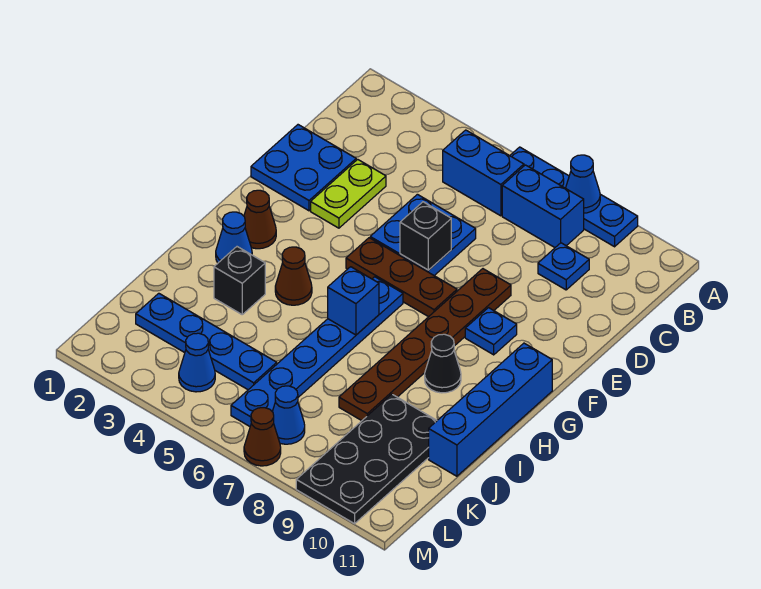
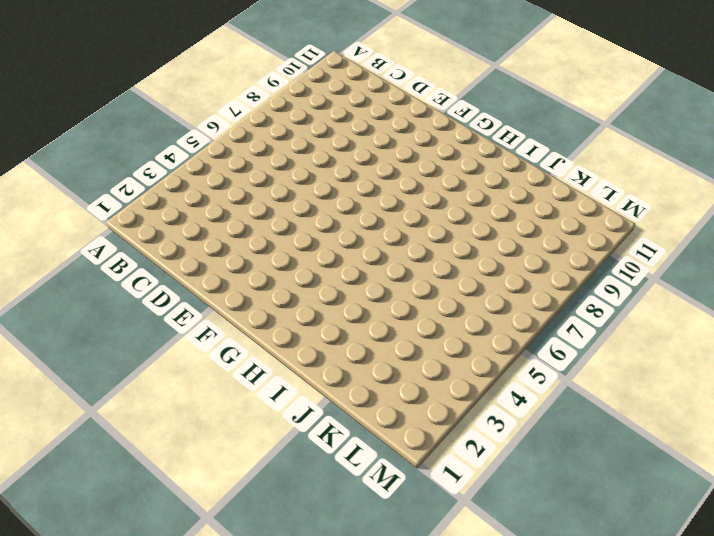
none -> blue plate A6:A9 level 1
none -> blue brick B5:B6 level 1
none -> blue brick B7:B8 level 1

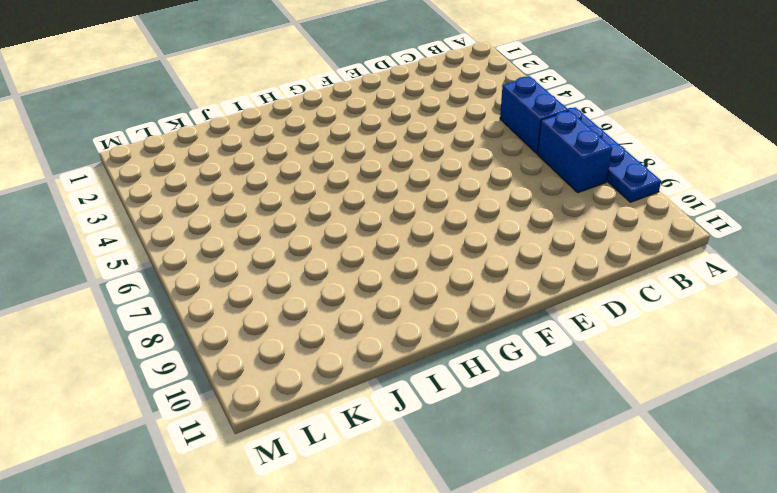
none -> blue plate C9 level 1
none -> blue plate D1:E2 level 1
none -> lime plate D3:E3 level 1

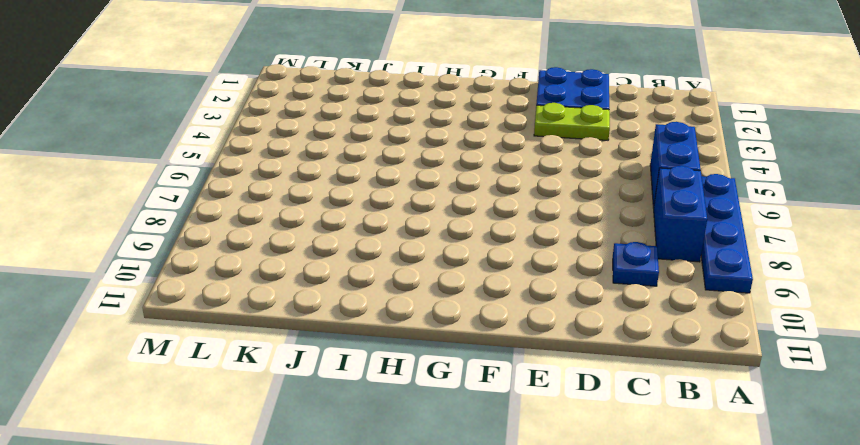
none -> blue plate D5:E6 level 1
none -> brown plate E8:J8 level 1
none -> brown plate F5:F7 level 1

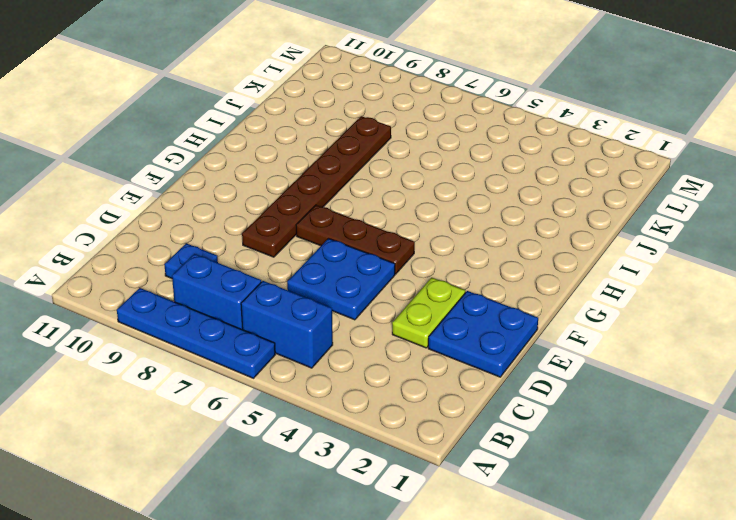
none -> blue plate F9 level 1
none -> brown cone G2 level 1
none -> blue plate G6:L6 level 1

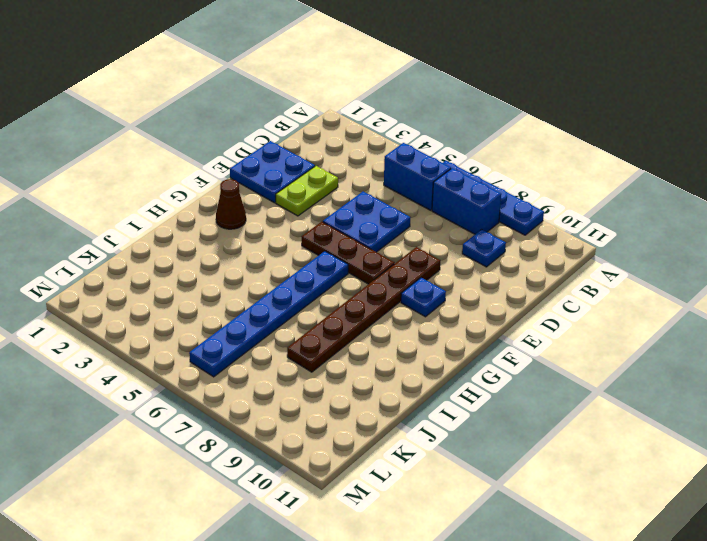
none -> blue brick G11:J11 level 1
none -> blue cone H2 level 1
none -> brown cone H4 level 1

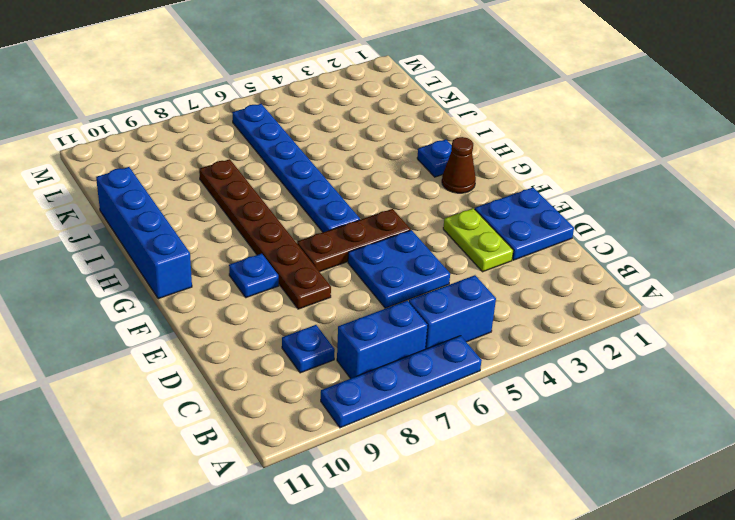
blue plate H2 level 1 -> blue cone H2 level 1
none -> brown cone H4 level 1
none -> black cone H9 level 1
none -> black brick I3 level 1

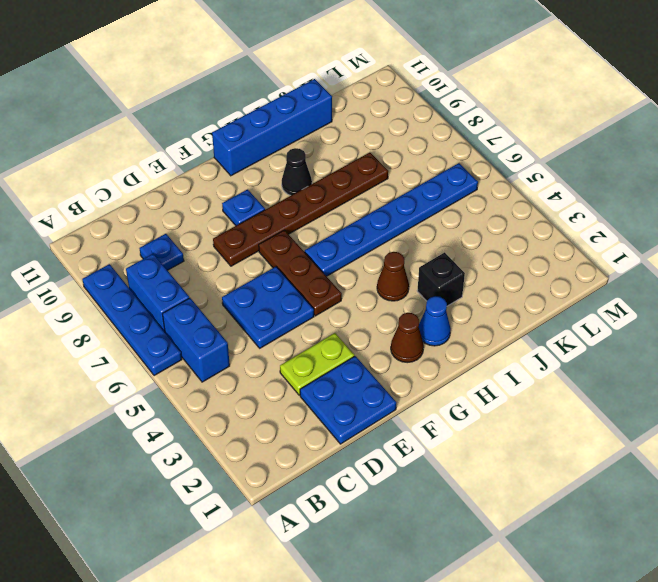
none -> black plate J9:M10 level 1
none -> blue plate K2:K5 level 1
none -> blue cone L4 level 1

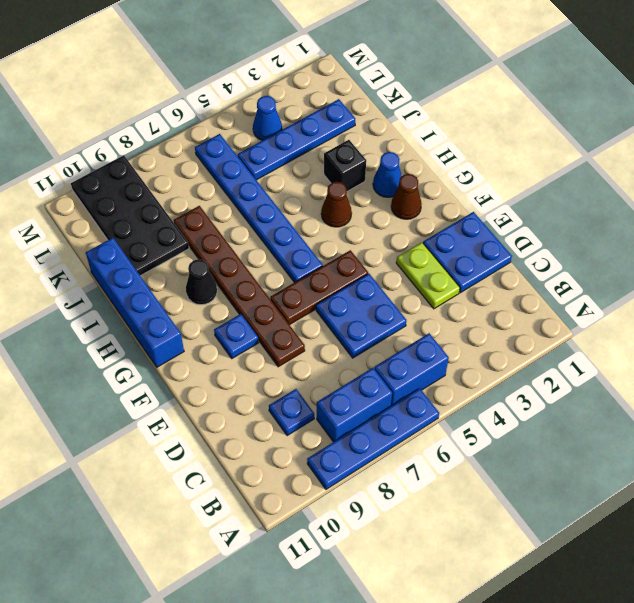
none -> blue cone L7 level 1
none -> brown cone M7 level 1
none -> blue cone A8 level 2

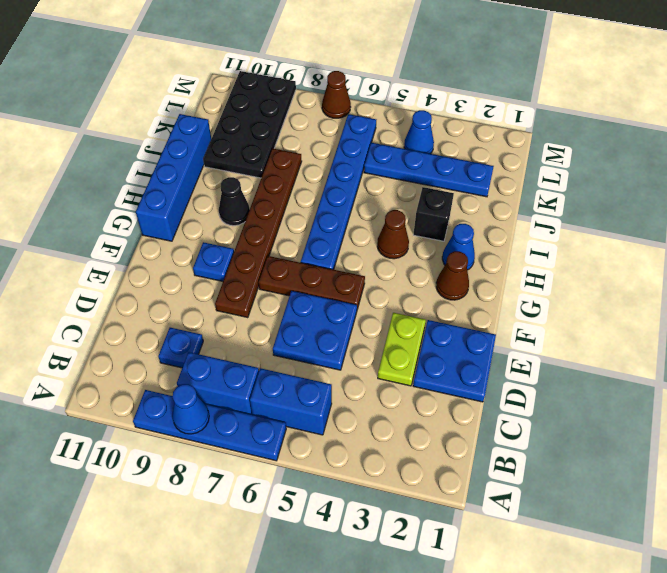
none -> blue cone L7 level 1
none -> black brick E6 level 2
none -> blue brick H6 level 2

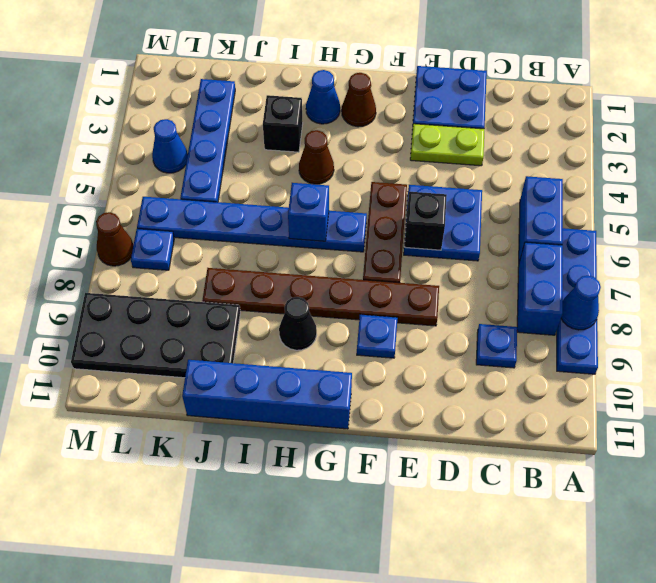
blue plate L7 level 1 -> blue cone L7 level 1

